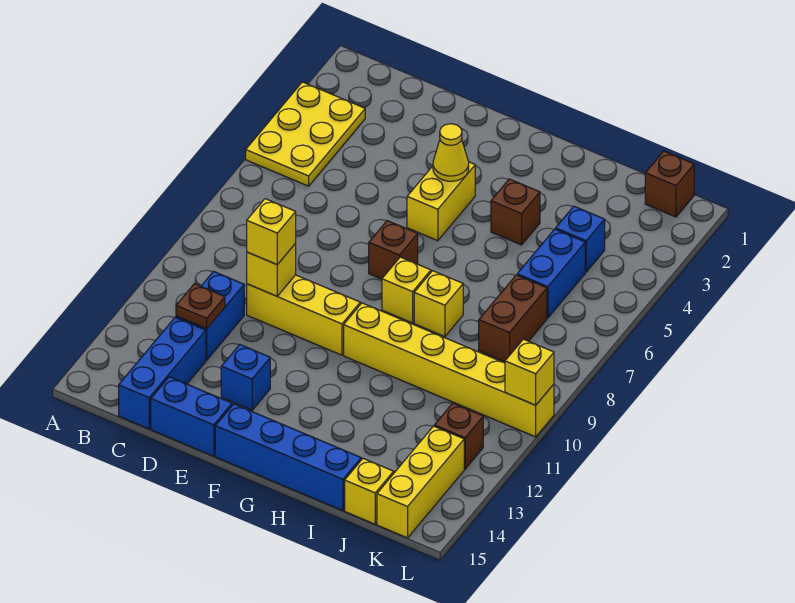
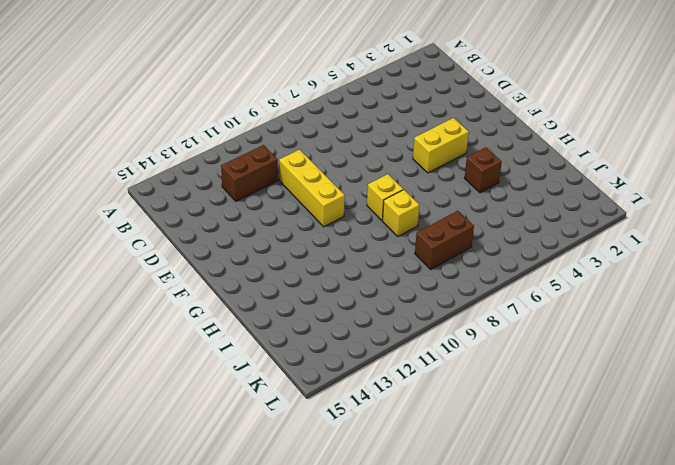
brown brick C11:C12 level 1 -> blue brick C11:C12 level 1
none -> yellow plate A3:B5 level 1
none -> blue brick C13:C15 level 1
none -> blue brick D15:E15 level 1

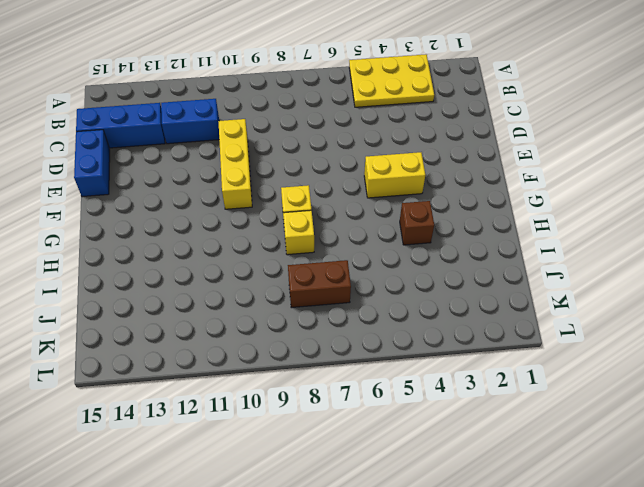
none -> blue brick E13 level 1
none -> brown brick F7 level 1
none -> blue brick F15:I15 level 1

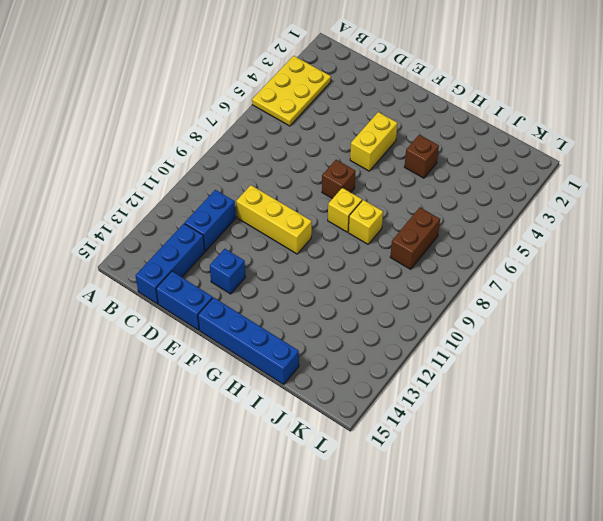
none -> yellow brick G10:L10 level 1
none -> blue brick J4 level 1
none -> blue brick J5:J6 level 1

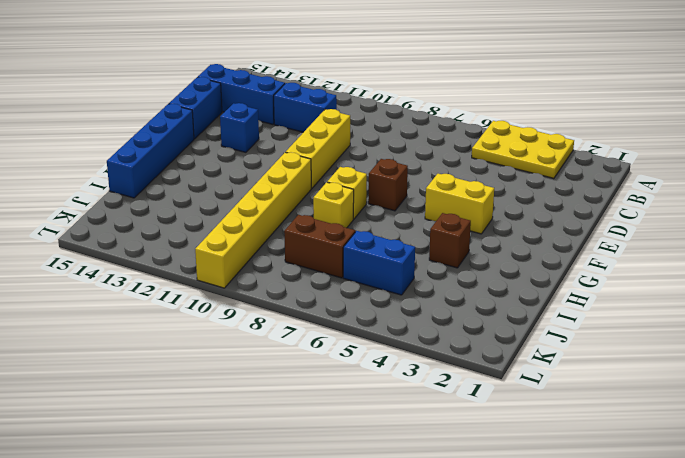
none -> blue brick J4 level 1
none -> yellow brick J15 level 1
none -> brown brick K1 level 1

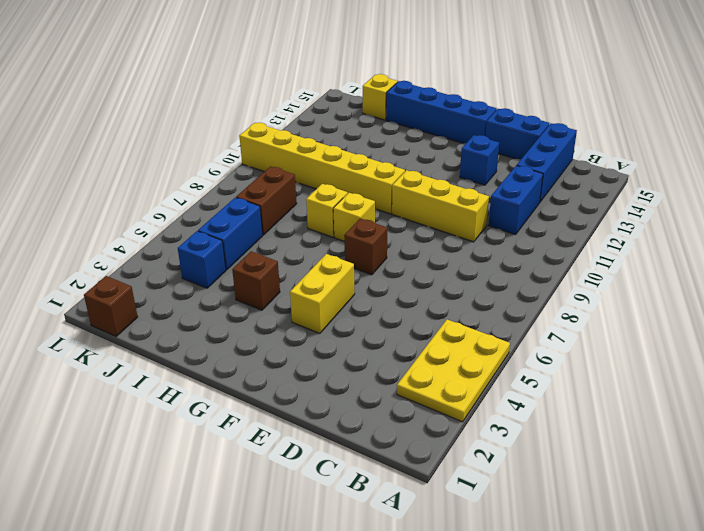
none -> brown brick K12 level 1
none -> yellow brick K13:K15 level 1
none -> brown plate C12 level 2

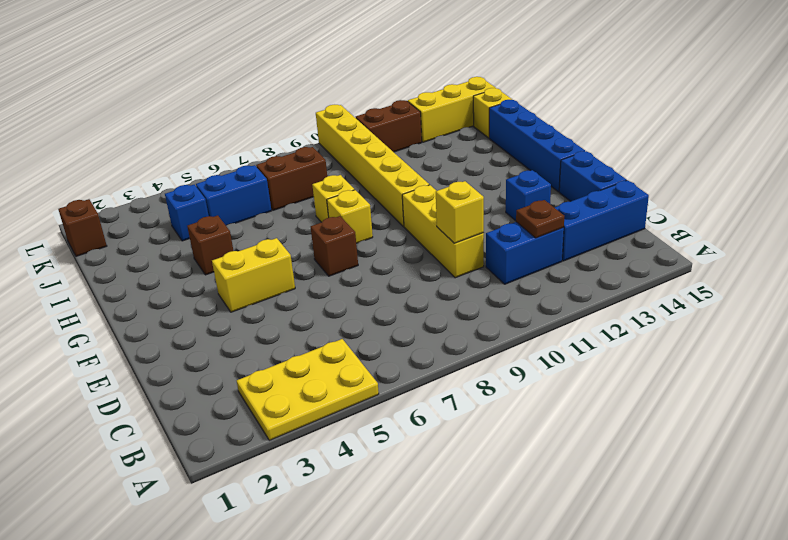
brown brick K11:K12 level 1 -> brown brick K12 level 1
none -> yellow cone F4 level 2
none -> yellow brick L10 level 2
none -> yellow brick D10 level 3

